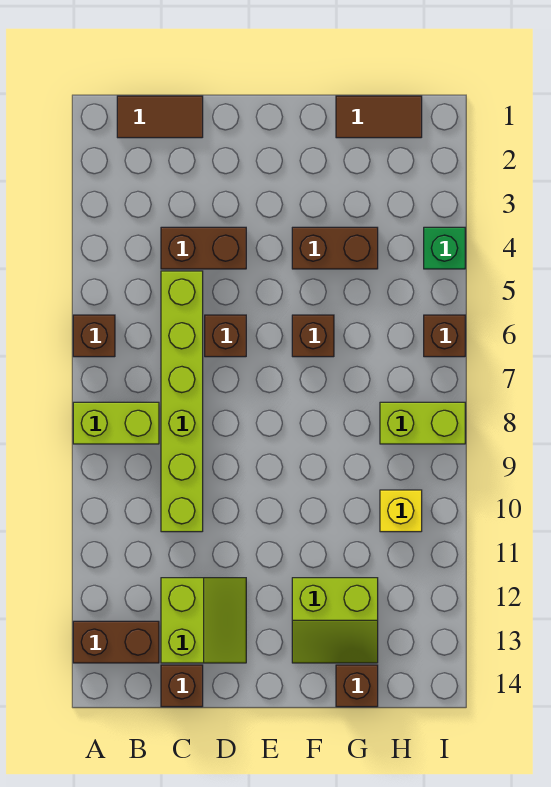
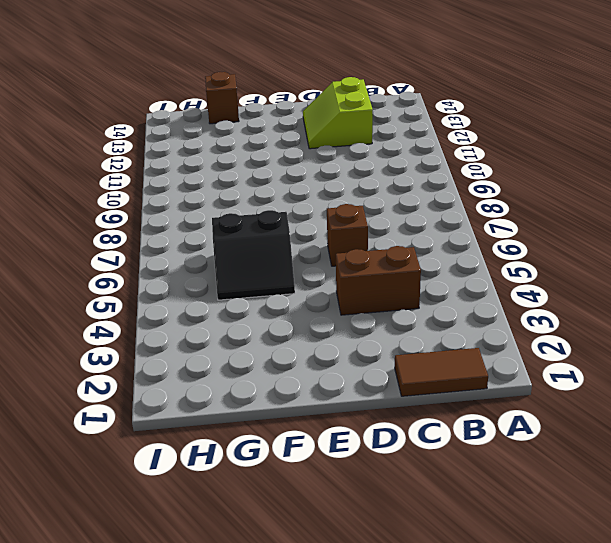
black slope F5:G6 level 1 top 6 -> brown brick F6 level 1
none -> brown brick A6 level 1
none -> lime brick A8:B8 level 1
none -> brown brick A13:B13 level 1

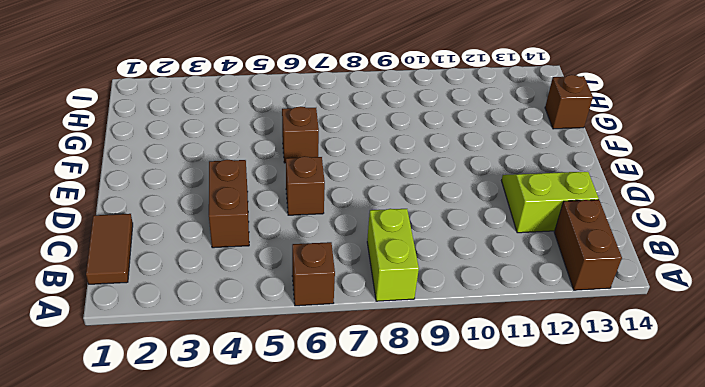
none -> lime brick C5:C10 level 1
none -> brown brick C14 level 1
none -> brown brick F4:G4 level 1

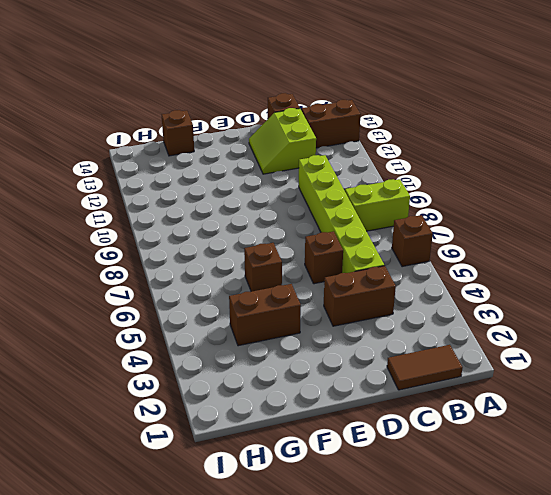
none -> lime slope F12:G13 level 1 top 12
none -> brown tile G1:H1 level 1
none -> lime brick H8:I8 level 1

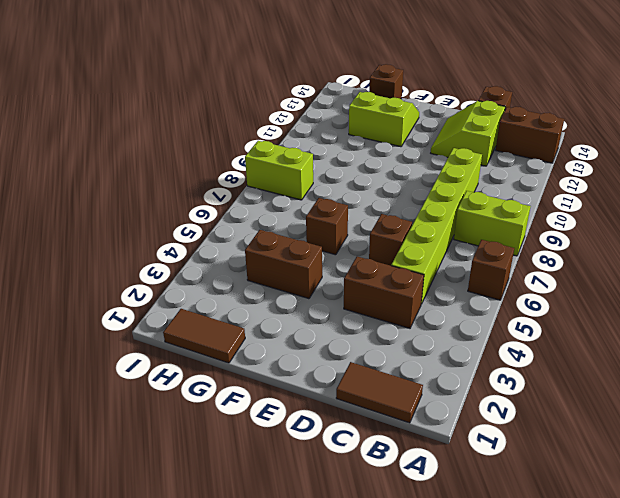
none -> yellow brick H10 level 1
none -> green brick I4 level 1
none -> brown brick I6 level 1

